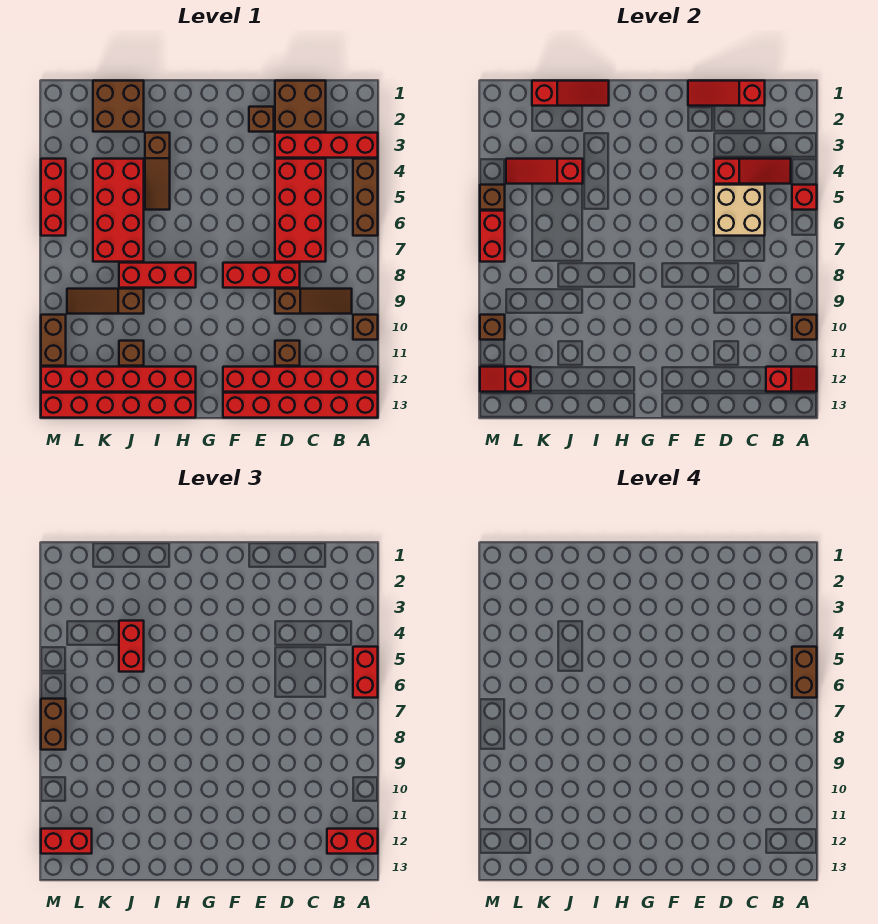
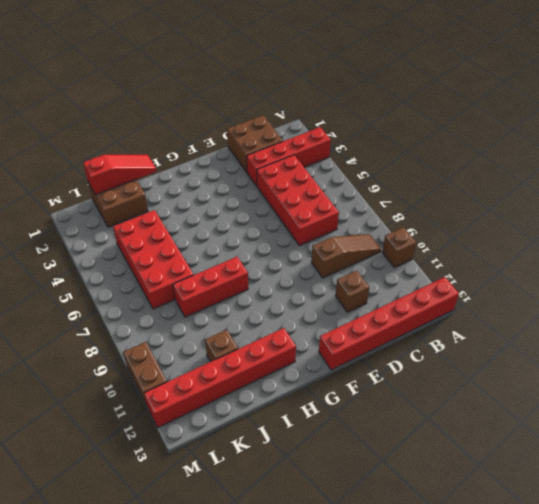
none -> brown brick A4:A6 level 1
none -> red brick A12:F12 level 1
none -> red brick D8:F8 level 1
none -> brown brick E2 level 1

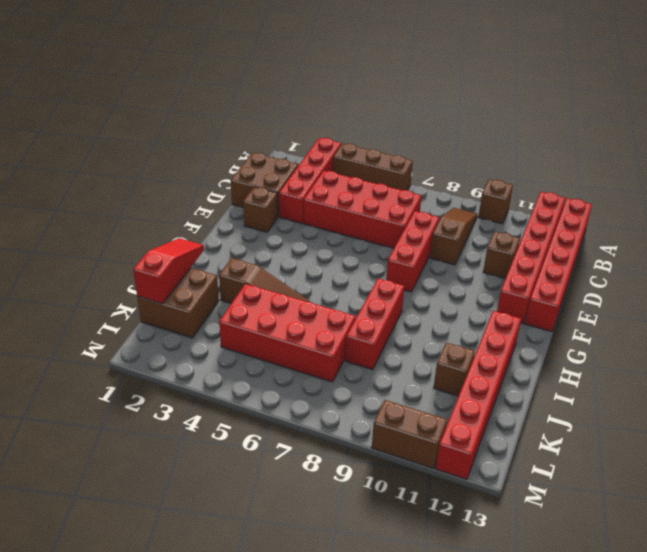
none -> red brick H13:M13 level 1
none -> brown slope J9:L9 level 1 top J
none -> red brick M4:M6 level 1
none -> red brick A5 level 2

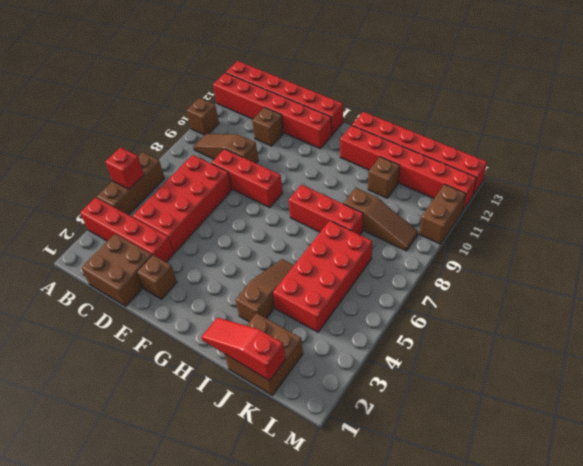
none -> red brick M4:M6 level 1
none -> brown brick A10 level 2
none -> red slope A12:B12 level 2 top B
none -> red slope B4:D4 level 2 top D

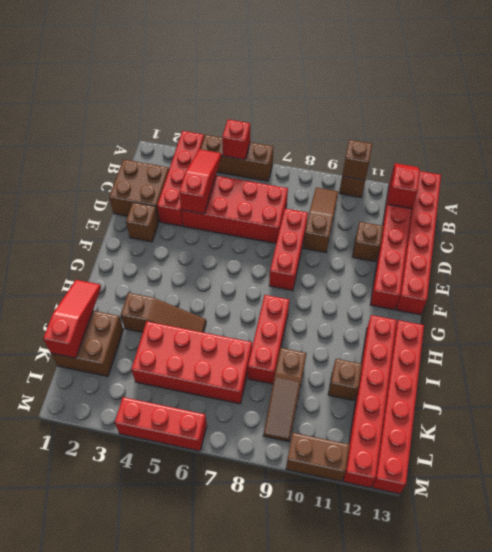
none -> red slope C1:E1 level 2 top C
none -> tan brick C5:D6 level 2
none -> red slope J4:L4 level 2 top J
none -> red slope L12:M12 level 2 top L

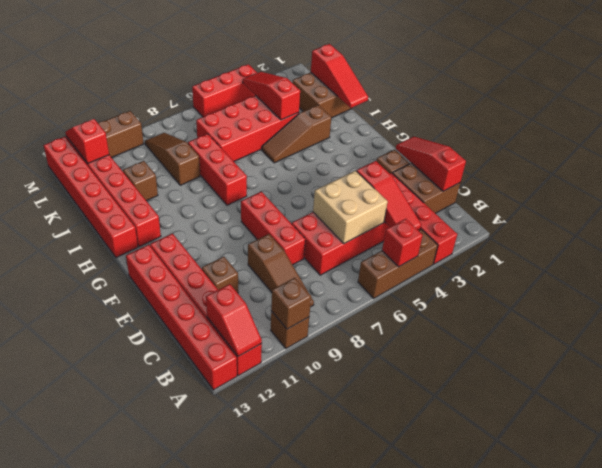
none -> brown brick M5 level 2
none -> red brick M6:M7 level 2
none -> brown brick M10 level 2
none -> red brick A5:A6 level 3

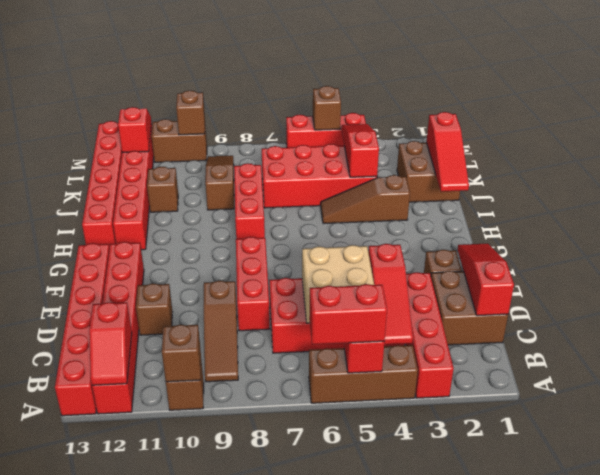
none -> red brick M6:M7 level 2
none -> red brick A12:B12 level 3
none -> red brick J4:J5 level 3
none -> red brick L12:M12 level 3

